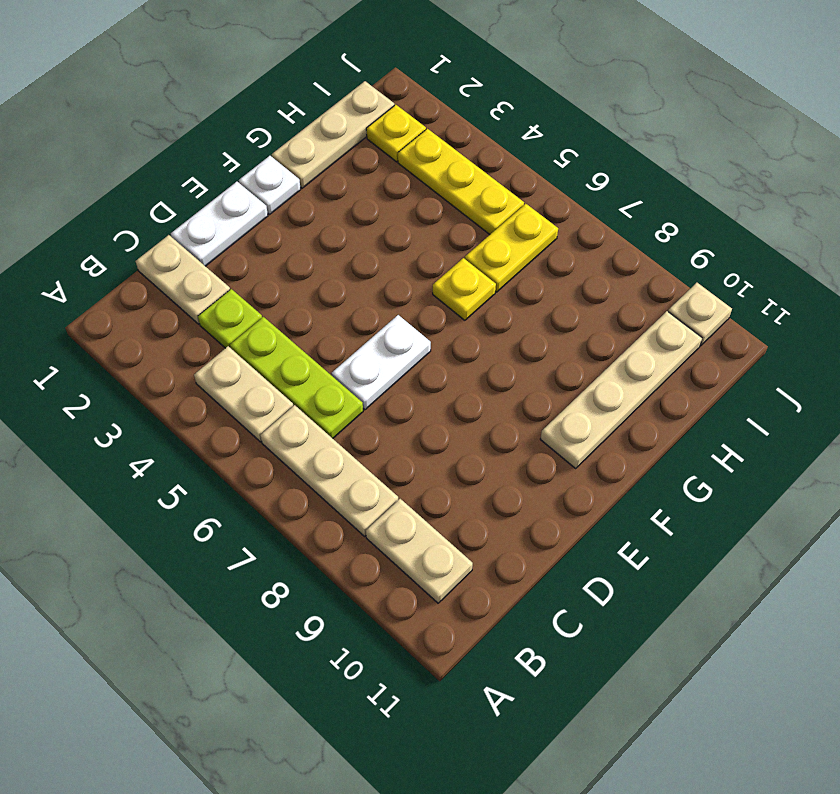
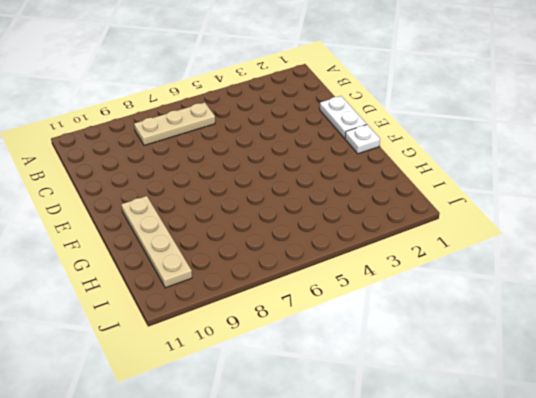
none -> tan plate B4:B5 level 1
none -> tan plate B9:B10 level 1
none -> tan plate C1:C2 level 1

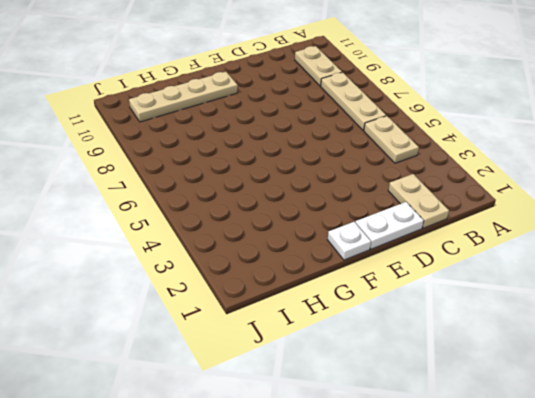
none -> lime plate C3 level 1
none -> lime plate C4:C6 level 1
none -> white plate D6:E6 level 1

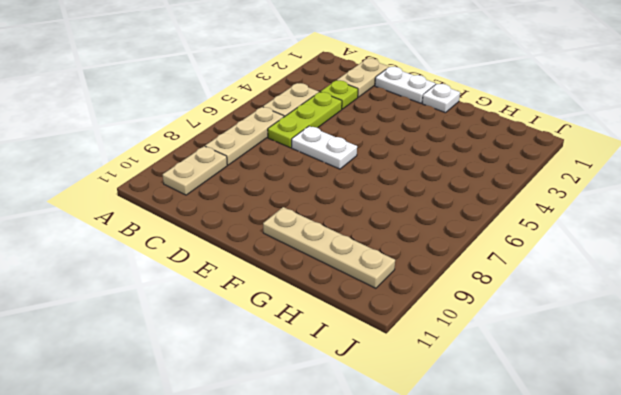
none -> tan plate G1:I1 level 1
none -> yellow plate G6 level 1
none -> yellow plate H6:I6 level 1

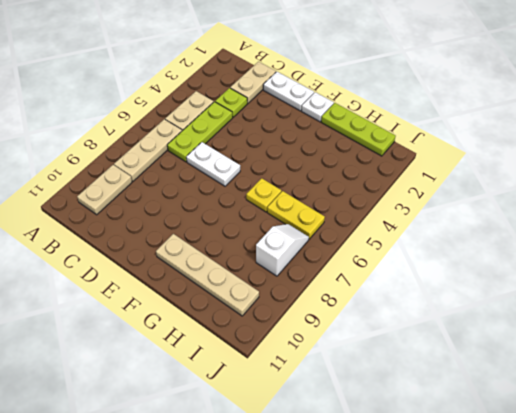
lime plate G1:I1 level 1 -> tan plate G1:I1 level 1
white slope I7:I8 level 1 top 8 -> none
none -> yellow plate I2 level 1
none -> yellow plate I3:I5 level 1
none -> tan plate J10 level 1

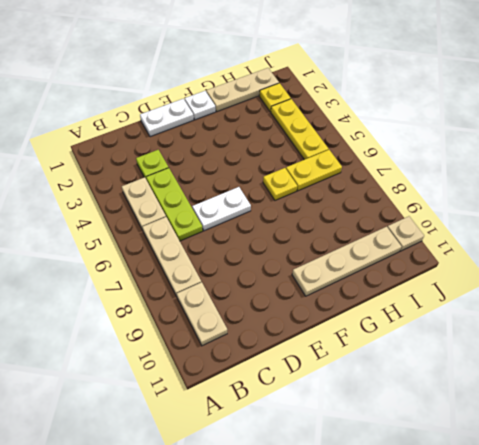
none -> tan plate C1:C2 level 1

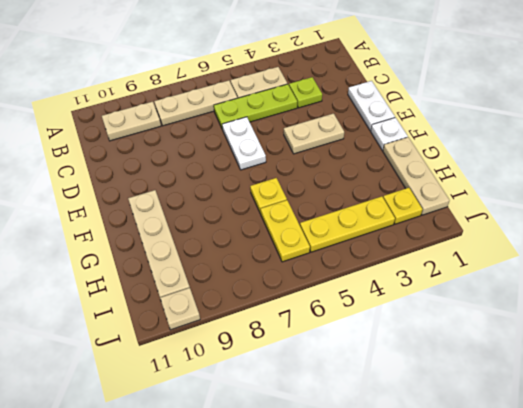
tan plate E3:E4 level 1 -> tan plate C1:C2 level 1

